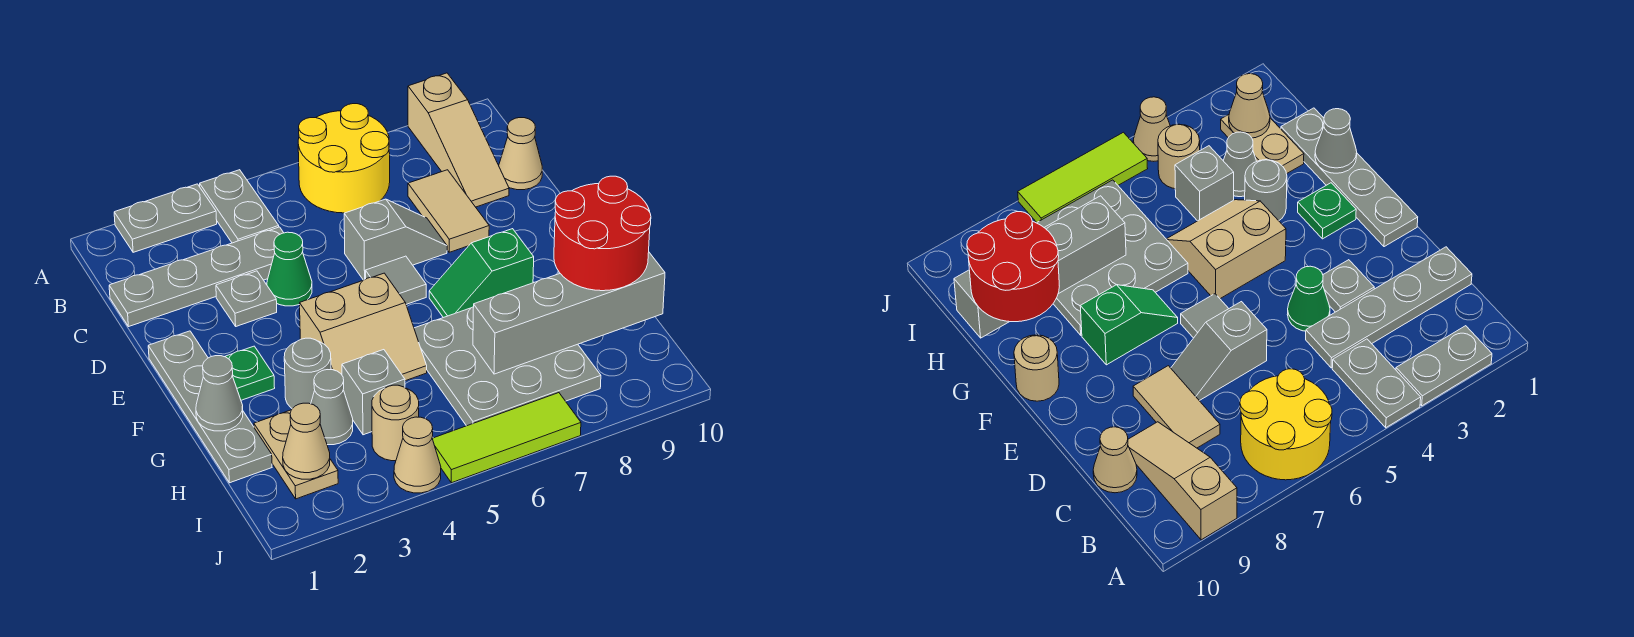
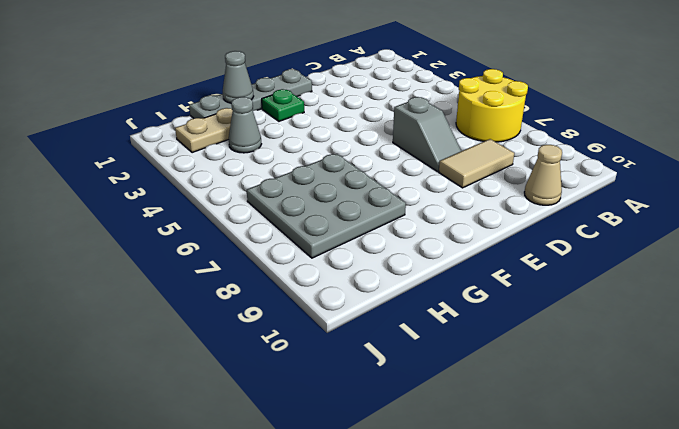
none -> grey plate A2:A3 level 1
none -> grey plate A4:B4 level 1
none -> tan slope A9:C9 level 1 top A

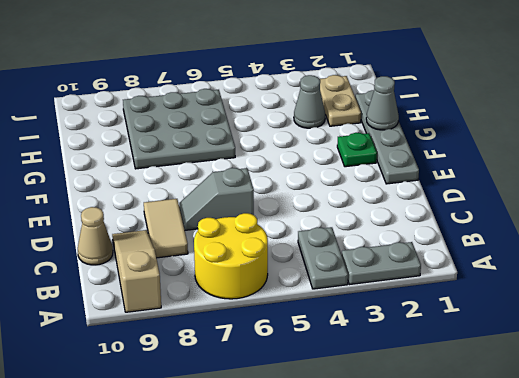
none -> grey plate C1:C4 level 1
none -> grey plate D3 level 1
none -> green cone D4 level 1

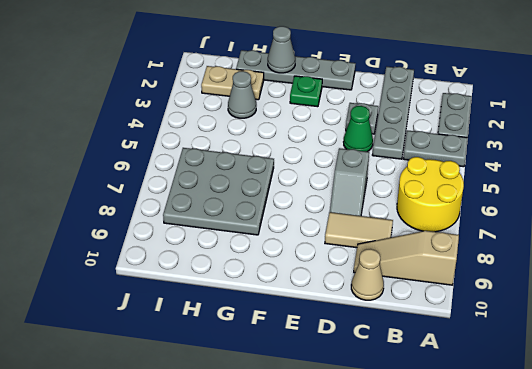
none -> grey tile E6 level 1
none -> tan slope F4:G5 level 1 top F
none -> green slope F7:F8 level 1 top 8

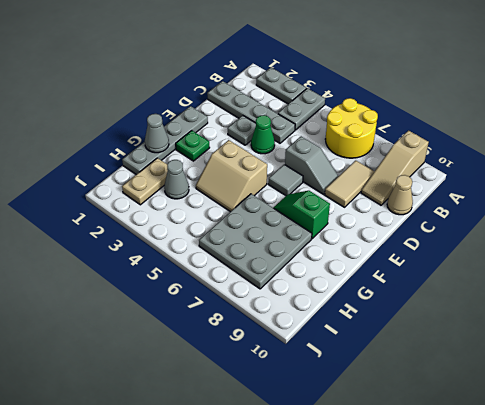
none -> tan round brick F10 level 1
none -> grey round brick G3 level 1
none -> grey brick H4 level 1

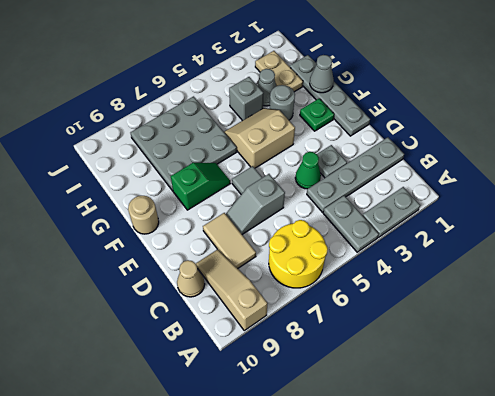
none -> tan round brick I4 level 1
none -> tan cone J4 level 1
none -> lime tile J5:J7 level 1

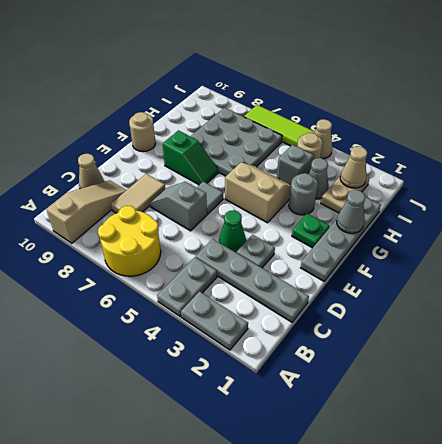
none -> grey brick H7:H10 level 2
none -> red round brick G9:H10 level 3

